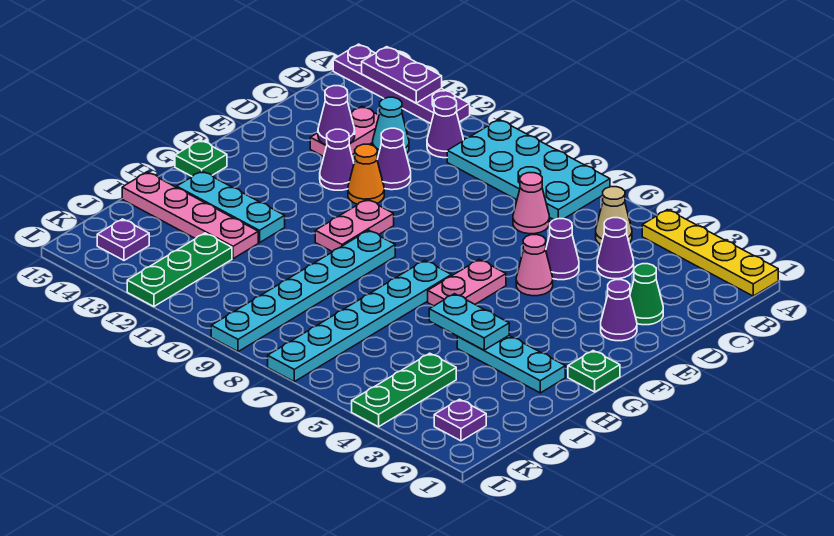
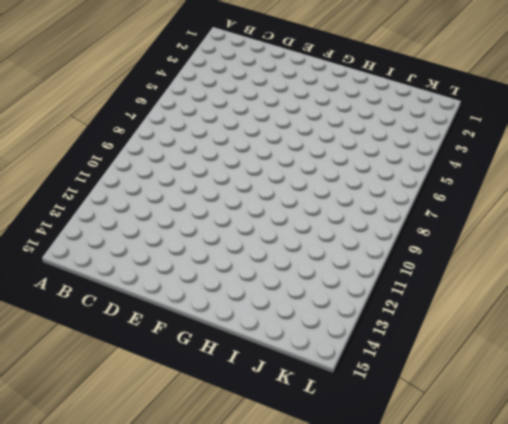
none -> yellow plate A1:A4 level 1
none -> cyan plate A7:B10 level 1
none -> purple plate A12:A15 level 1
none -> tan cone B5 level 1

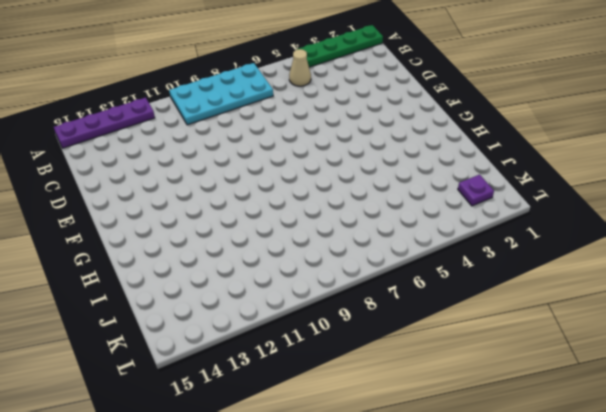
green plate A1:A4 level 1 -> yellow plate A1:A4 level 1
none -> purple cone B11 level 1
none -> purple cone C4 level 1
none -> pink cone C7 level 1
none -> cyan cone C12 level 1

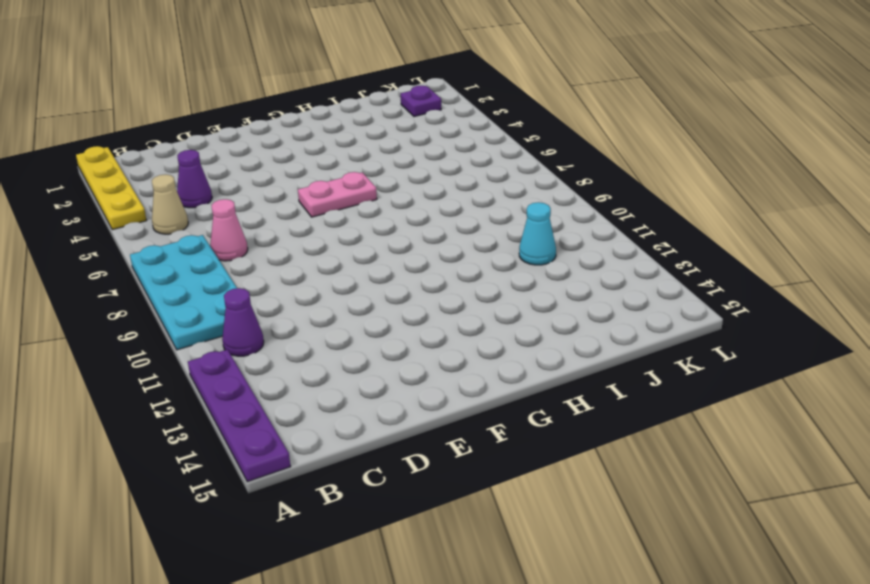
cyan cone J11 level 1 -> cyan cone C12 level 1
none -> pink plate C13:D13 level 1
none -> green cone D2 level 1
none -> purple cone D5 level 1
none -> purple cone D11 level 1

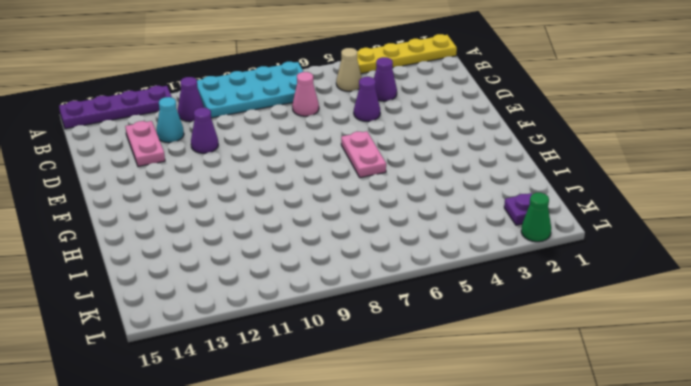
green cone L2 level 1 -> green cone D2 level 1
none -> purple cone E2 level 1
none -> pink cone E5 level 1
none -> orange cone E11 level 1
none -> purple cone E12 level 1

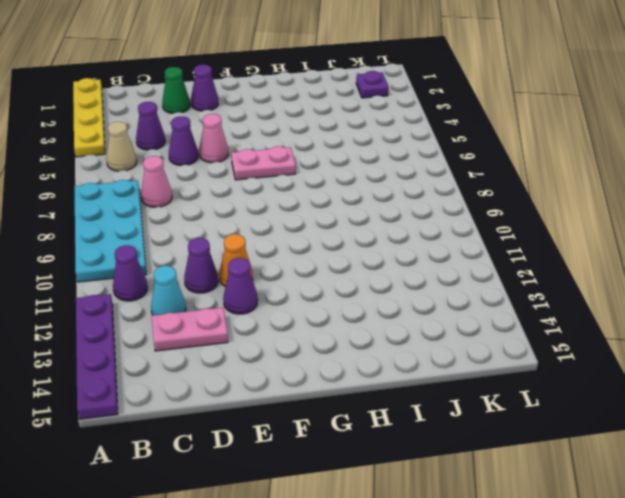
none -> pink plate F10:G10 level 1
none -> green plate G1 level 1
none -> cyan plate G7:L7 level 1
none -> cyan plate G9:L9 level 1

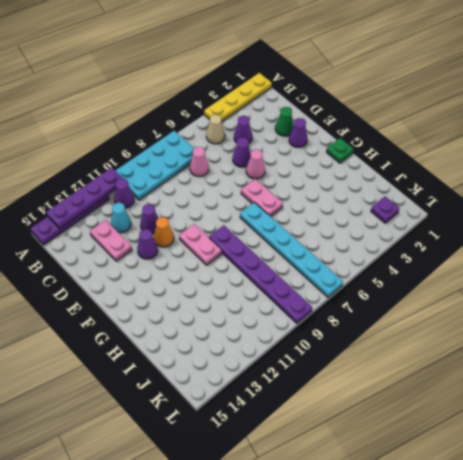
purple plate A11:A14 level 2 -> purple plate A13:A14 level 2
purple plate G9:L9 level 1 -> cyan plate G9:L9 level 1
none -> green plate G15 level 1
none -> cyan plate H2:H4 level 1
none -> cyan plate H12:H14 level 1
none -> pink plate I12:I15 level 1

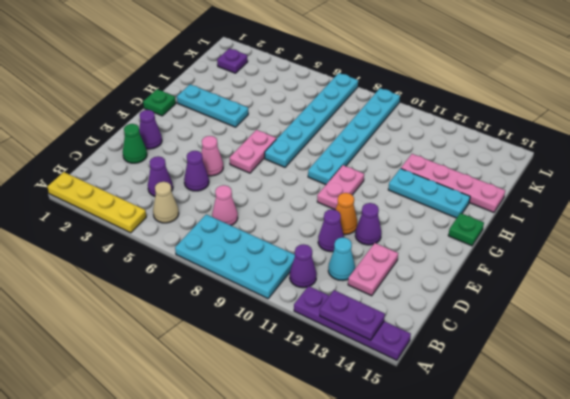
none -> green plate J4:L4 level 1
none -> green plate J12:L12 level 1
none -> purple plate K14 level 1
none -> purple cone D13 level 2

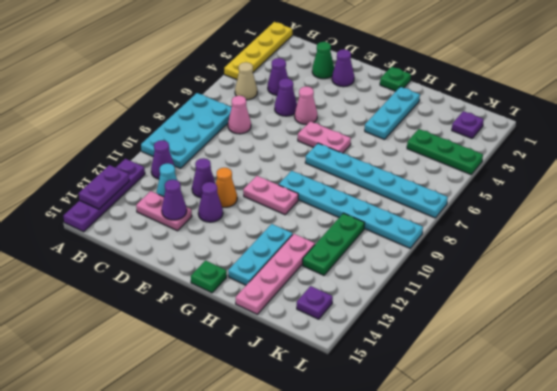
green plate J10:J12 level 1 -> green plate J12:L12 level 1
none -> cyan plate H4:H5 level 2

